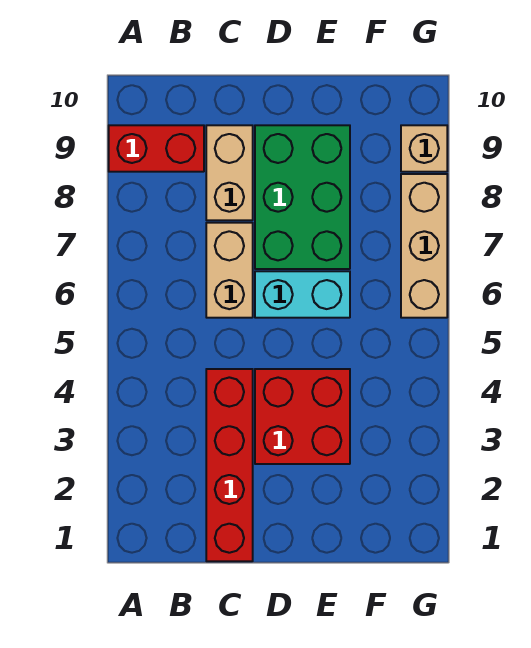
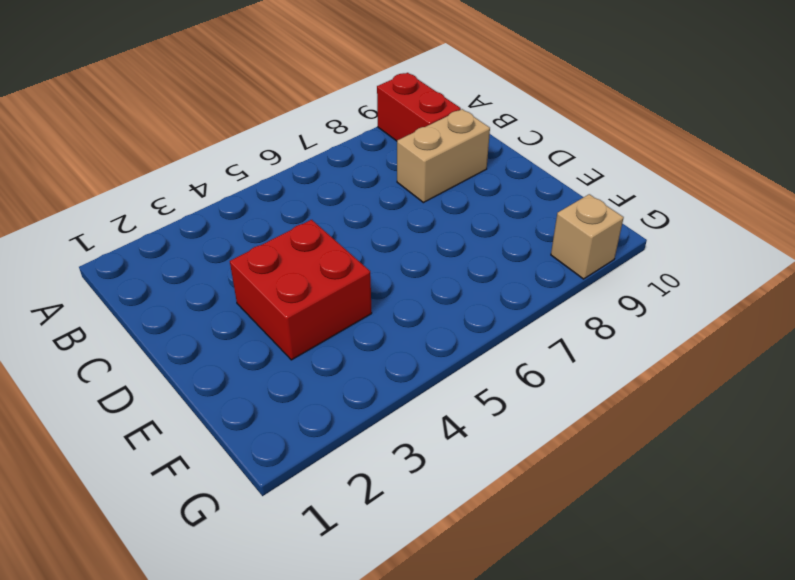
none -> red brick C1:C4 level 1
none -> tan brick C6:C7 level 1

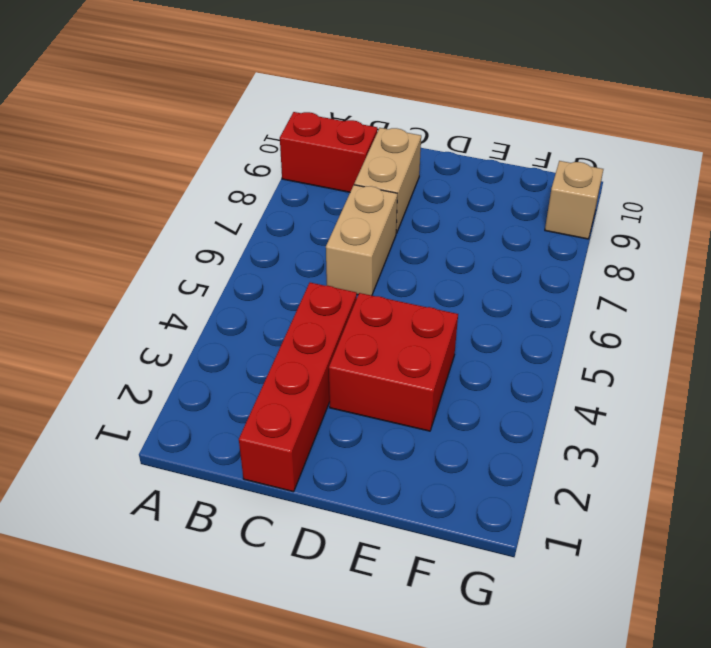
none -> cyan brick D6:E6 level 1
none -> green brick D7:E9 level 1

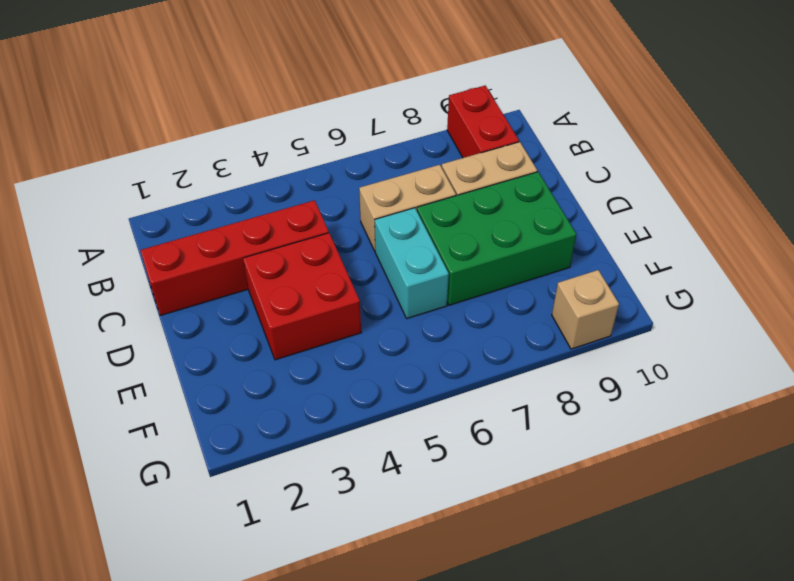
none -> tan brick G6:G8 level 1

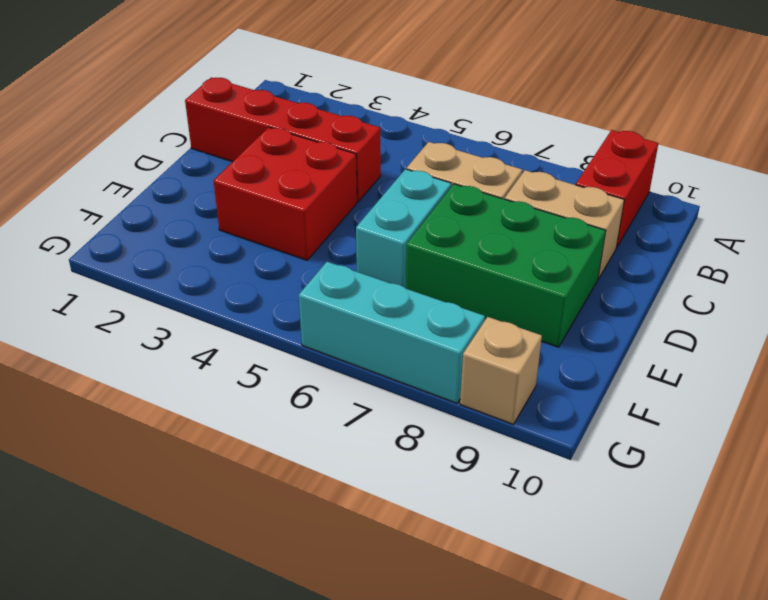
cyan brick G6:G8 level 1 -> tan brick G6:G8 level 1

